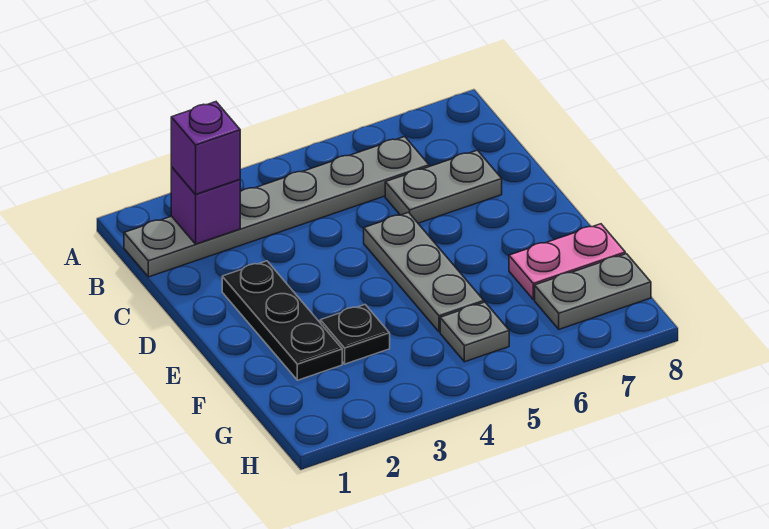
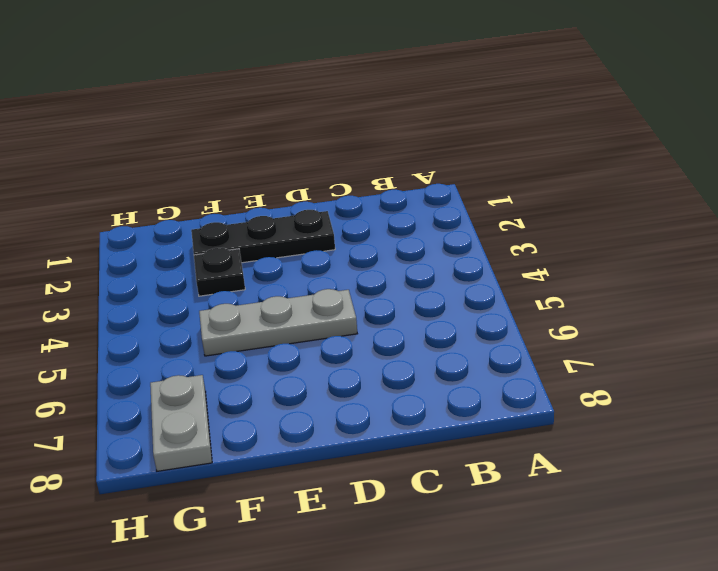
none -> grey plate B1:B6 level 1
none -> grey plate C6:C7 level 1

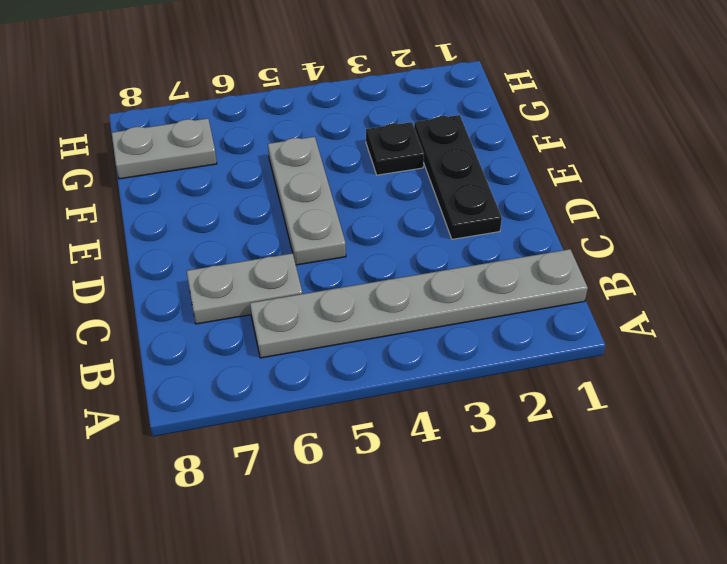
none -> pink plate F7:F8 level 1
none -> grey plate G5 level 1

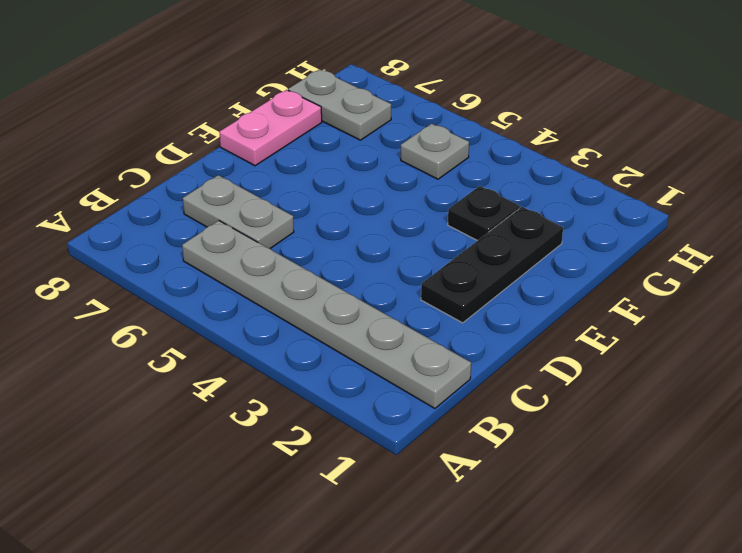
pink plate E8:F8 level 1 -> pink plate F7:F8 level 1
none -> grey plate D5:F5 level 1
none -> purple brick B2 level 2

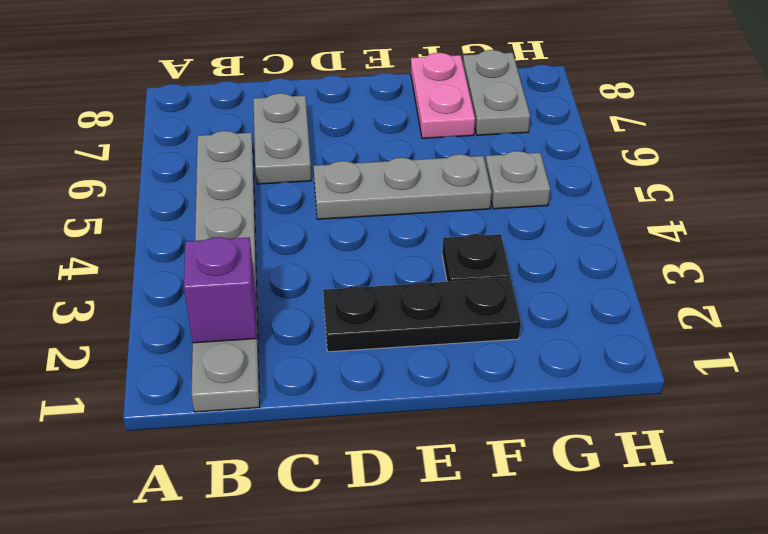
none -> purple brick B2 level 3

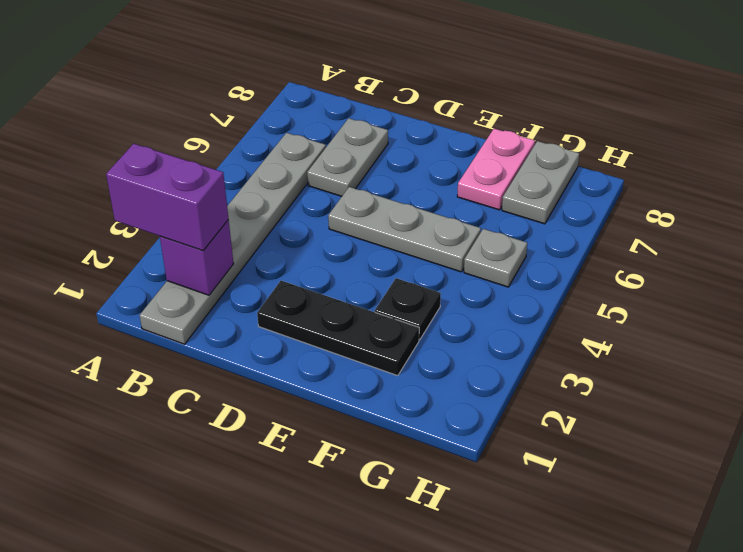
purple brick A2:B2 level 3 -> purple brick B2 level 3

